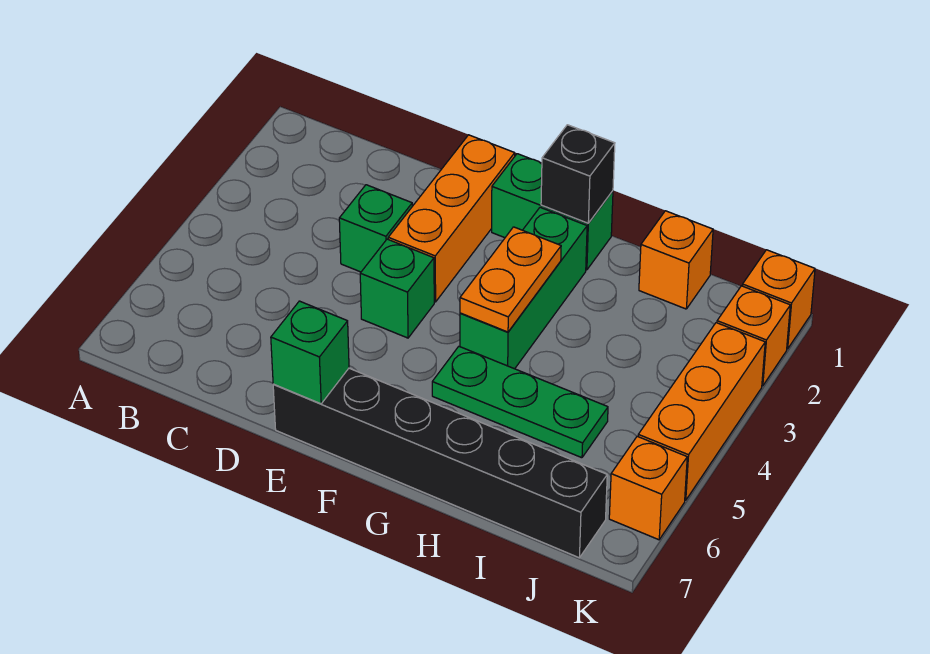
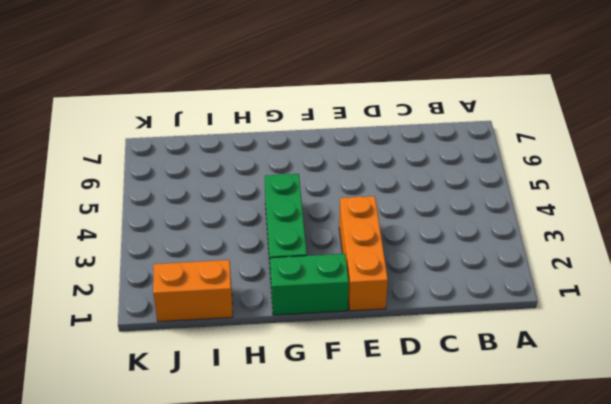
orange brick I1:J1 level 1 -> orange brick I1 level 1
none -> green brick D3 level 1
none -> green brick E4 level 1
none -> black brick E7:J7 level 1

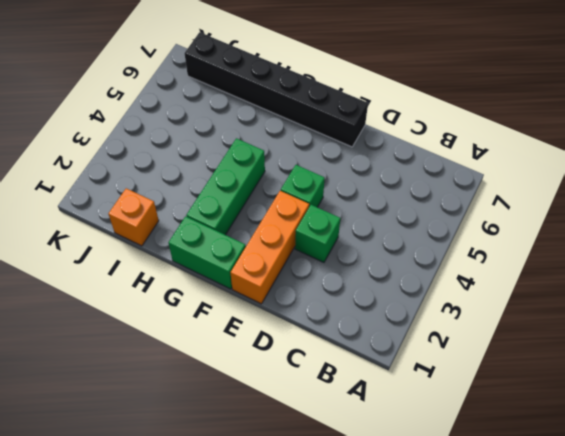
none -> green plate G5:I5 level 1
none -> orange brick K1 level 1
none -> orange brick K2 level 1

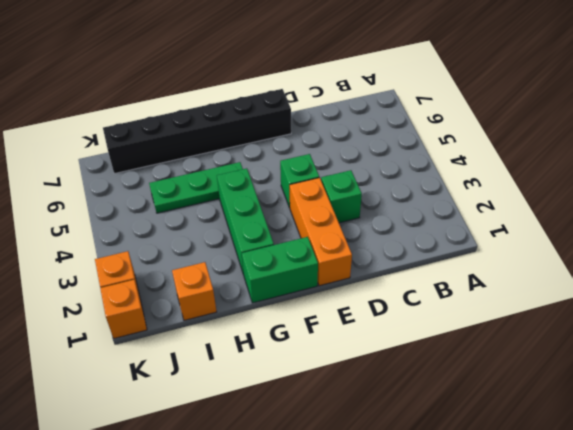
none -> orange brick K3:K5 level 1
none -> orange brick K6 level 1
none -> green brick E7 level 2

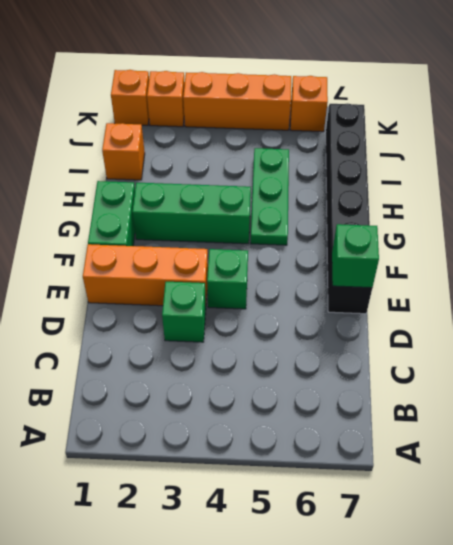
none -> black brick G1 level 2
none -> orange plate G3:G4 level 2

